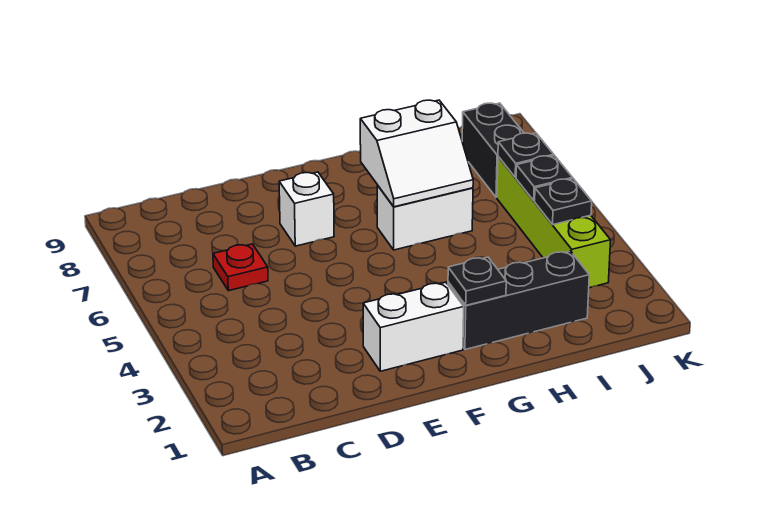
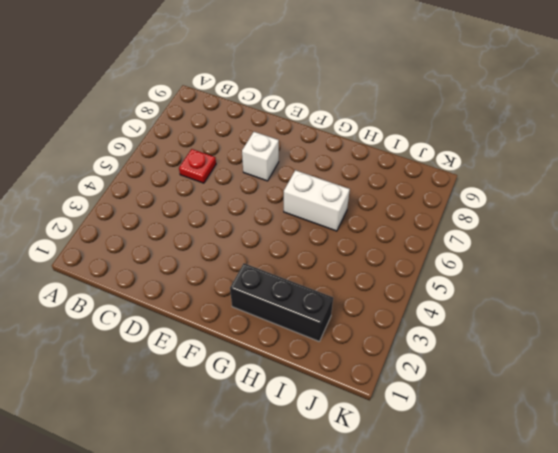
none -> white brick E2:F2 level 1
none -> lime brick J3:J6 level 1
none -> black brick J7:J8 level 1

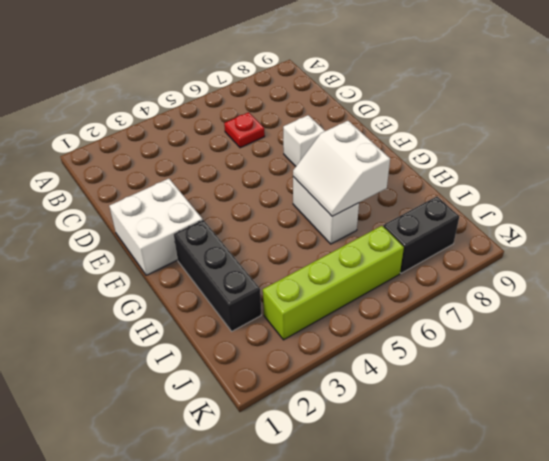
white brick E1:F2 level 1 -> white brick E2:F2 level 1
none -> black plate G2 level 2
none -> black plate J4 level 2
none -> black plate J5 level 2

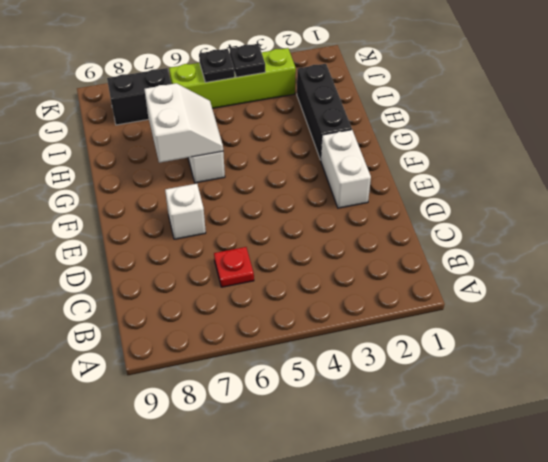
none -> black plate G2 level 2
none -> black plate J6 level 2

